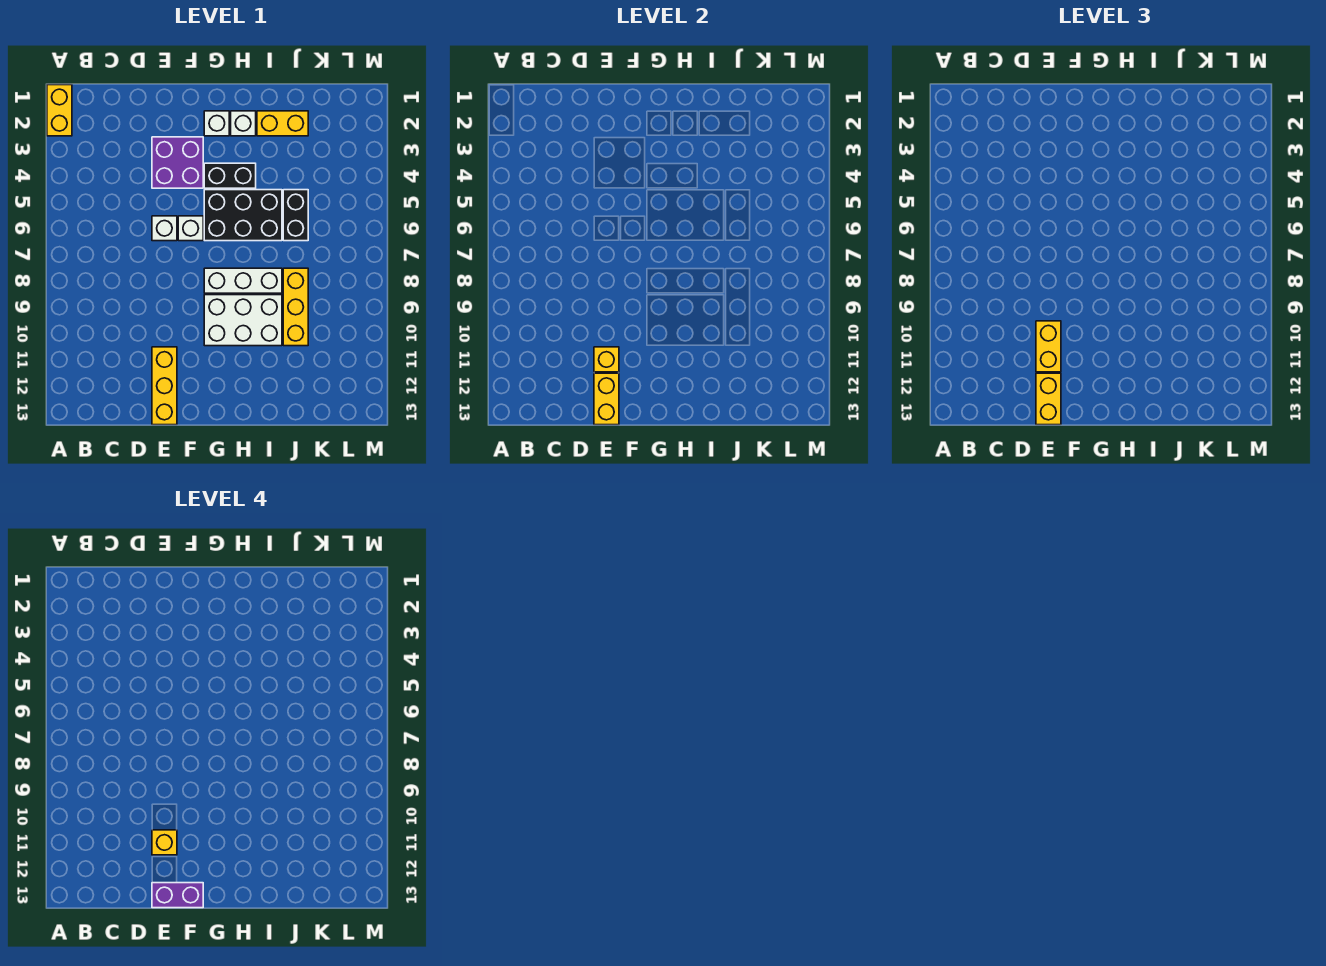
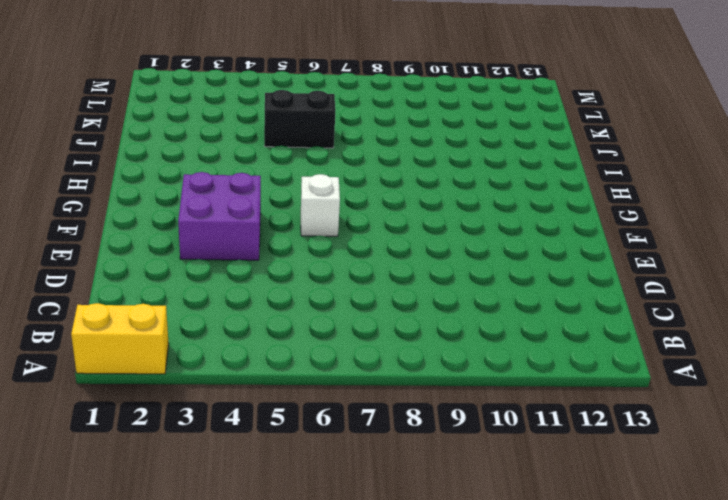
none -> white brick E6 level 1
none -> yellow brick E11:E13 level 1
none -> white brick G2 level 1

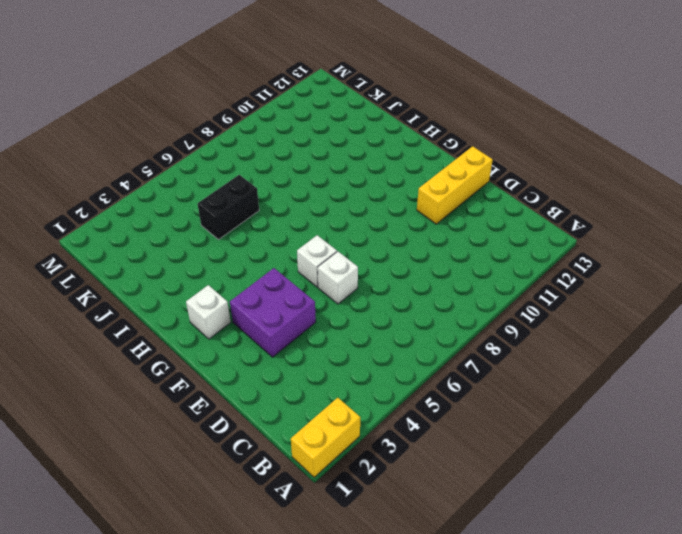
none -> black brick G4:H4 level 1
none -> black brick G5:I6 level 1
none -> white brick G8:I8 level 1

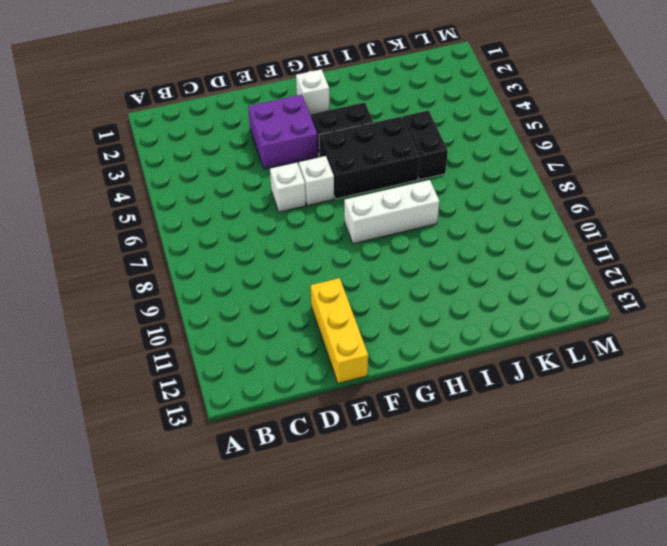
none -> yellow brick A1:A2 level 1
none -> white brick G9:I10 level 1
none -> white brick H2 level 1

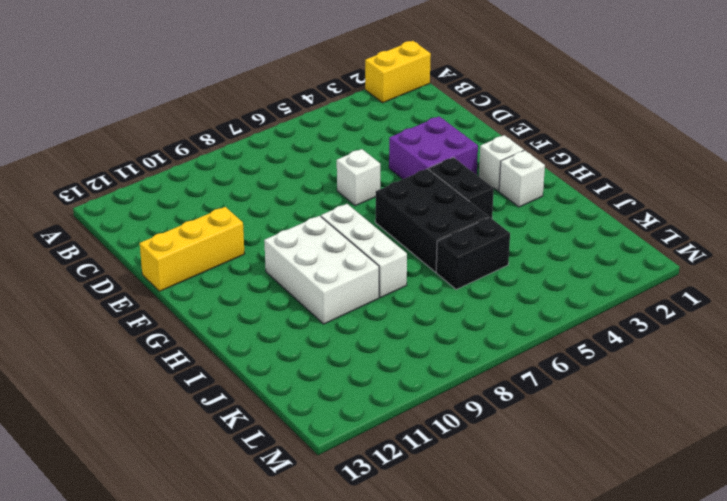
none -> white brick F6 level 1
none -> yellow brick I2:J2 level 1
none -> yellow brick J8:J10 level 1

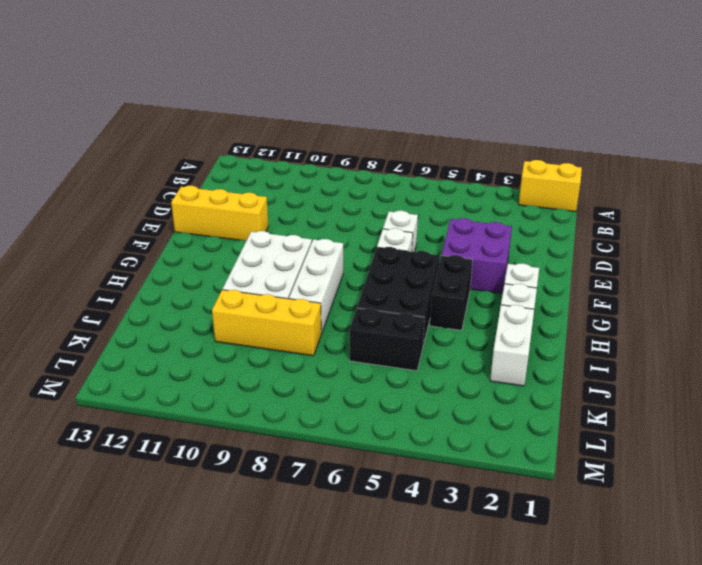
white brick I2:J2 level 1 -> yellow brick I2:J2 level 1
none -> yellow brick E11 level 2
none -> yellow brick E12:E13 level 2
none -> yellow brick E10:E11 level 3

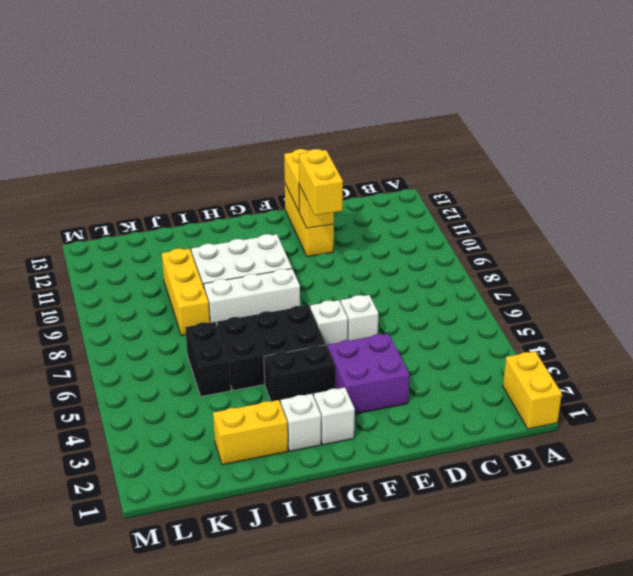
none -> yellow brick E12:E13 level 3
none -> yellow brick E11 level 4
none -> purple brick E13:F13 level 4

